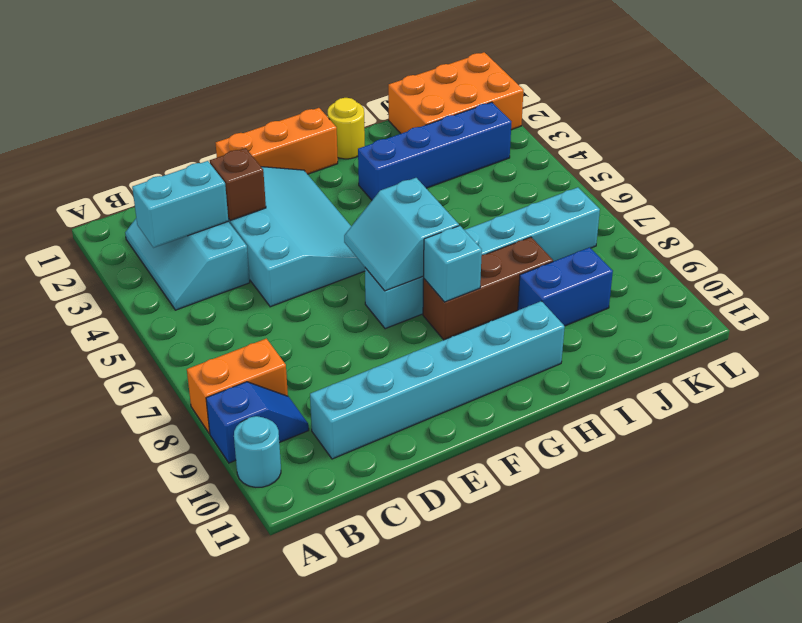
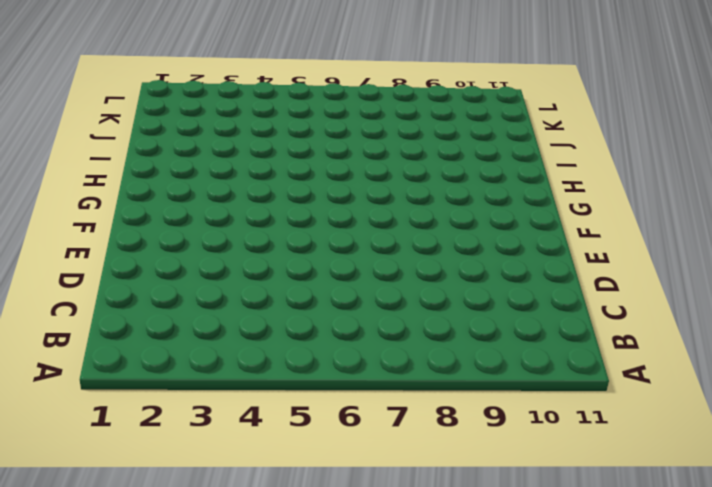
none -> orange brick A8:B8 level 1
none -> blue slope A9:B9 level 1 top A
none -> cyan round brick A10 level 1

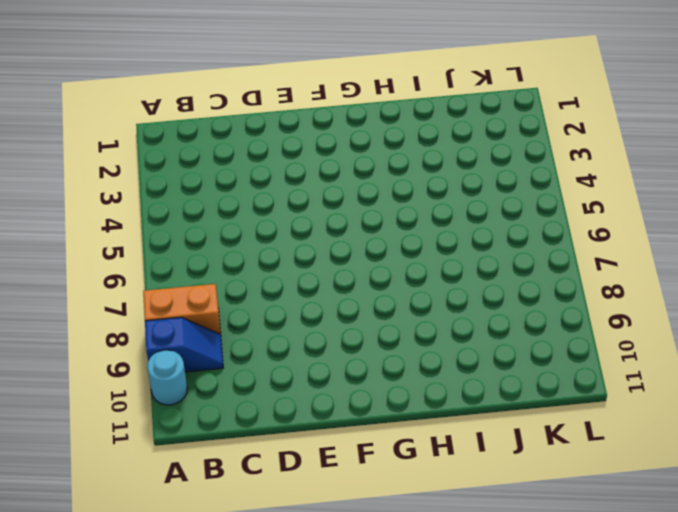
none -> cyan slope B2:C4 level 1 top C
none -> cyan brick C10:H10 level 1
none -> cyan slope D2:F5 level 1 top D

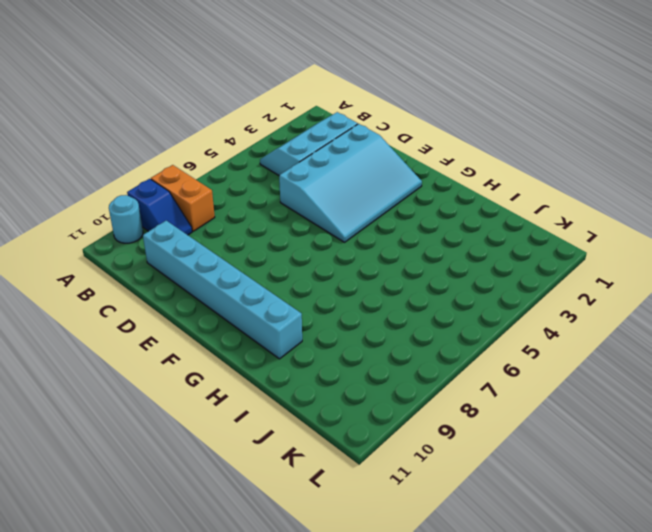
none -> orange brick E1:G1 level 1
none -> cyan brick F7:K7 level 1
none -> brown brick G8:I8 level 1

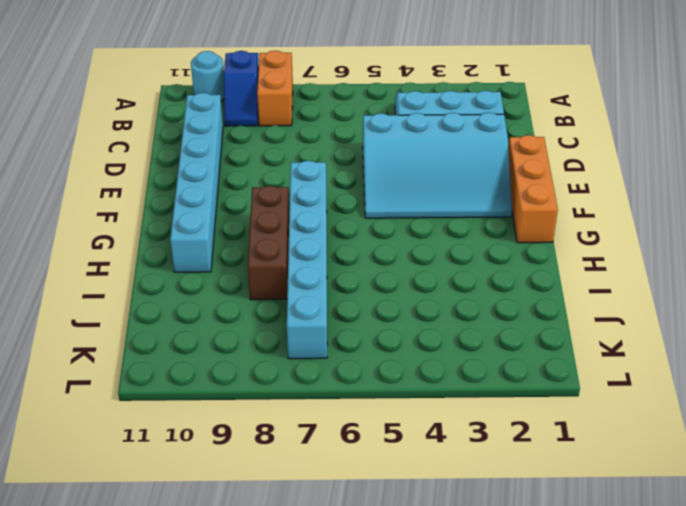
none -> yellow round brick H1 level 1
none -> blue brick H3:K3 level 1
none -> blue brick I9:J9 level 1

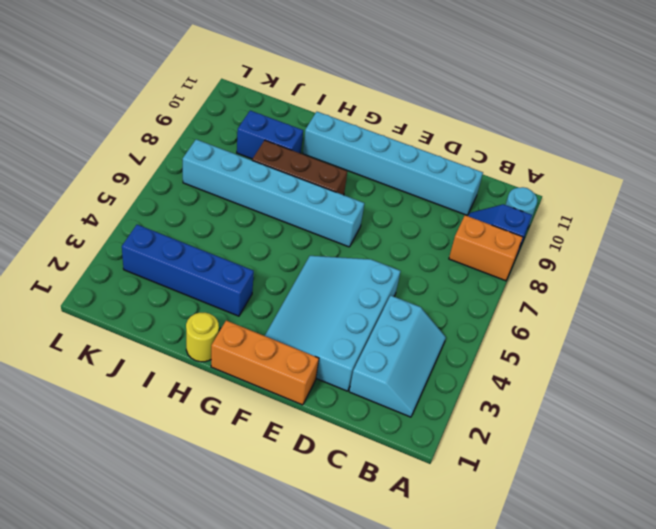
none -> orange brick J1:L2 level 1
none -> cyan brick B3:C3 level 2
none -> brown brick D3 level 2

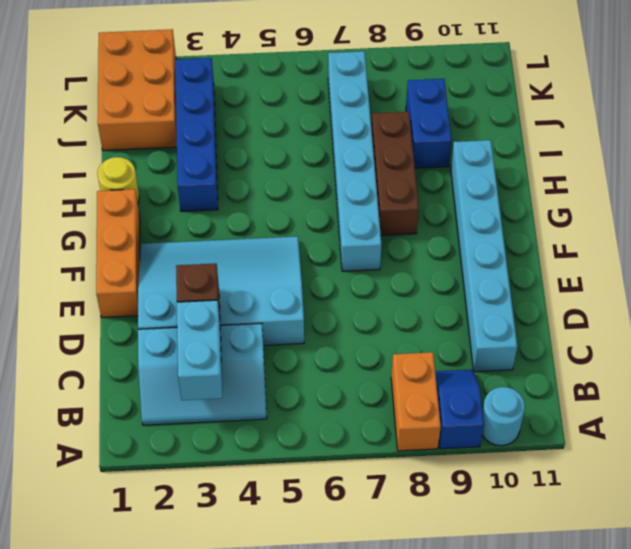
none -> cyan slope F6:G7 level 2 top G
none -> cyan brick G8 level 2

